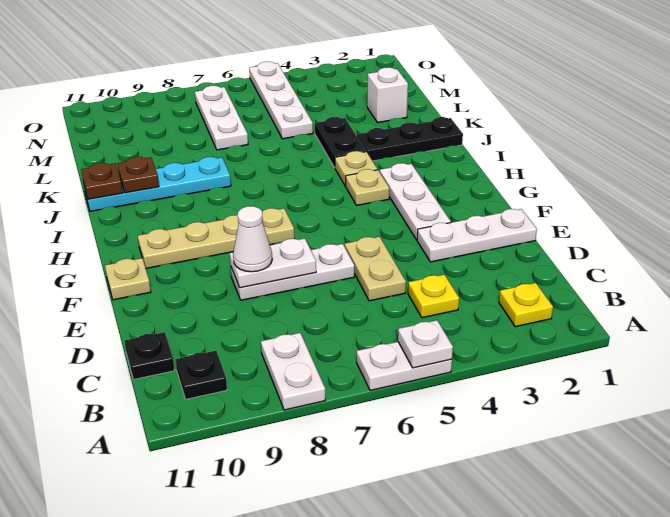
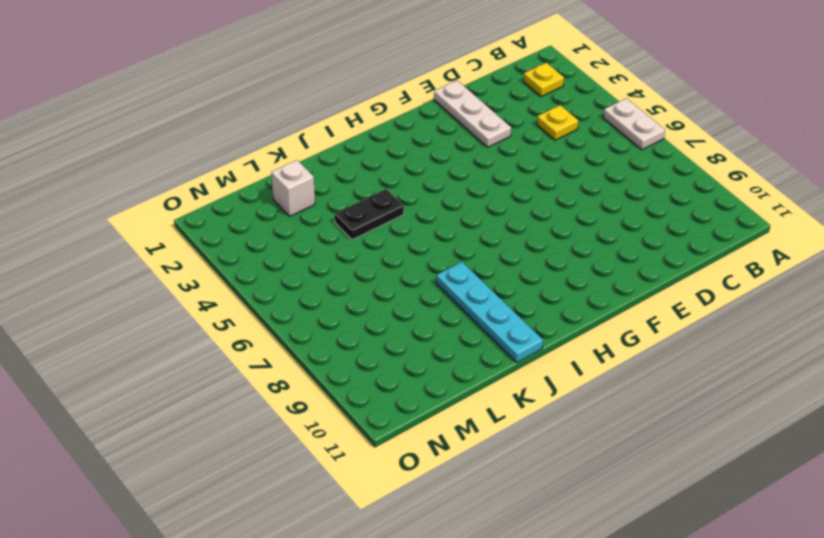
none -> white plate A8:B8 level 1
none -> black plate B10 level 1
none -> black plate C11 level 1

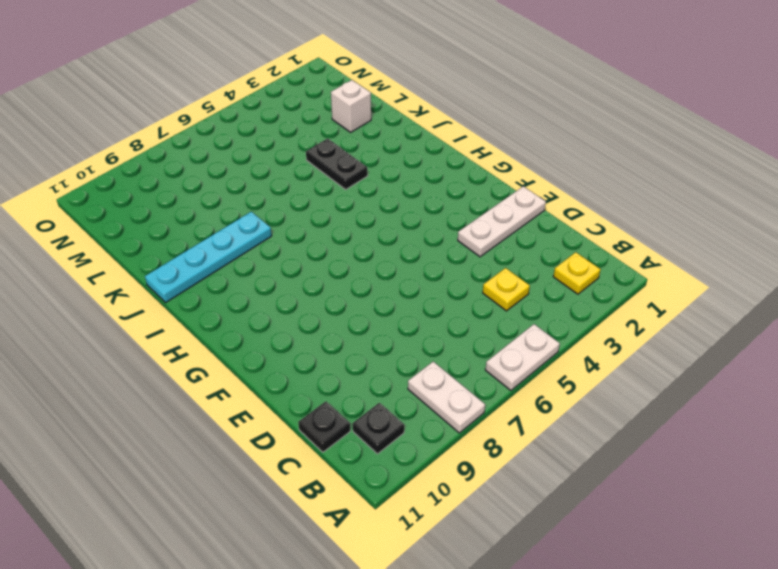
none -> tan plate D5:E5 level 1
none -> white plate E6:E8 level 1
none -> white plate F3:H3 level 1

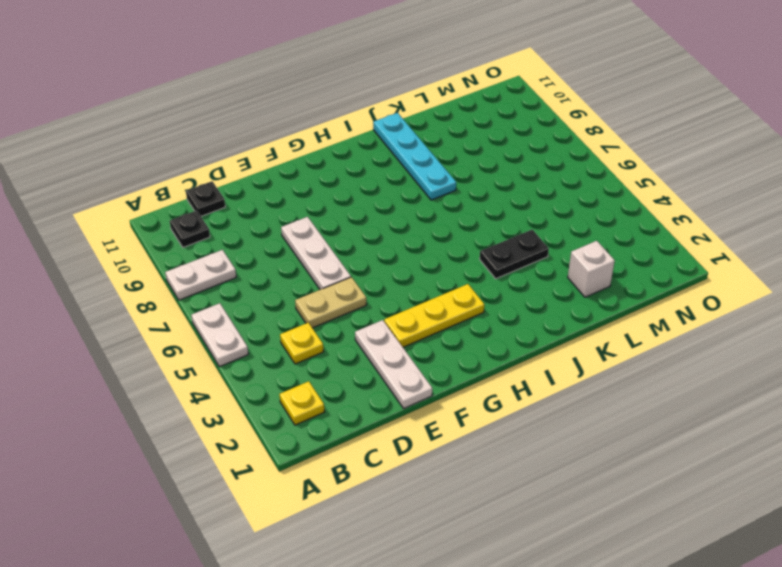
yellow plate F3:H3 level 1 -> white plate F3:H3 level 1
none -> tan plate F11 level 1
none -> tan plate G7:G10 level 1
none -> tan plate H4 level 1

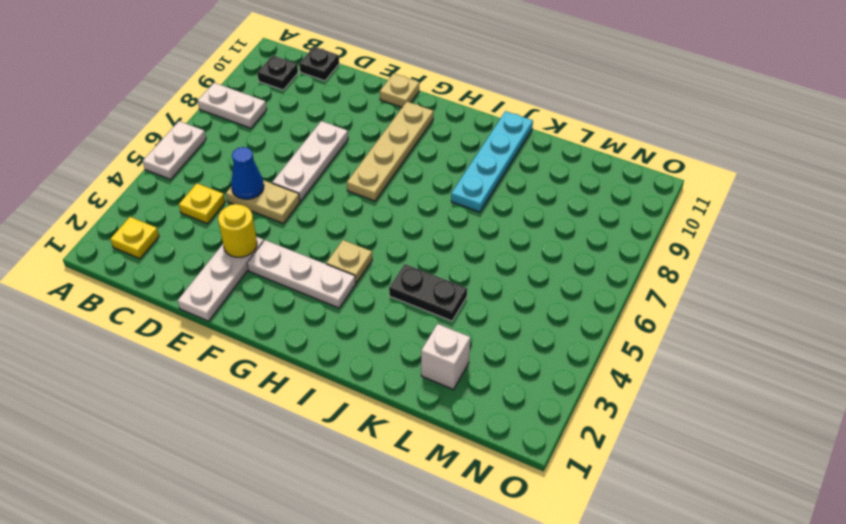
blue cone D5 level 2 -> none
yellow round brick E3 level 2 -> none
none -> tan plate I4 level 1
none -> black plate J1:J3 level 1
none -> white plate L5:O5 level 1

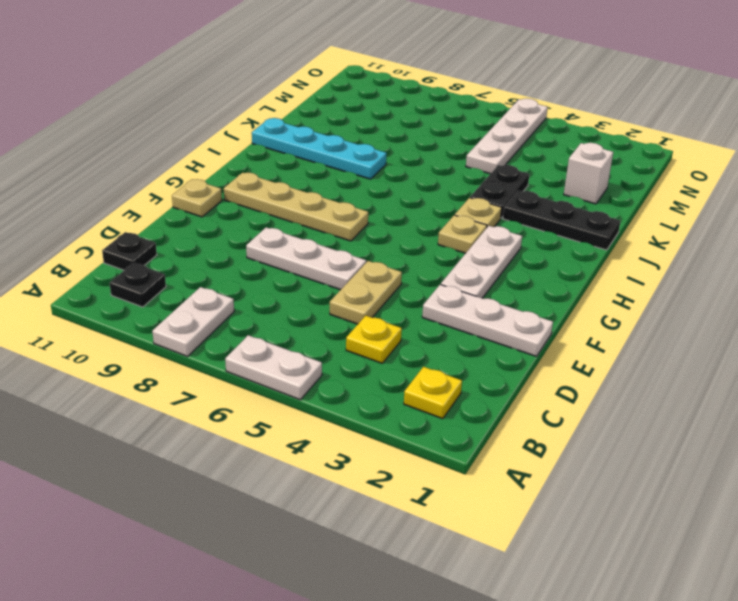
none -> white plate L7:N7 level 1
none -> white plate A5 level 2
none -> white plate E7:E8 level 2

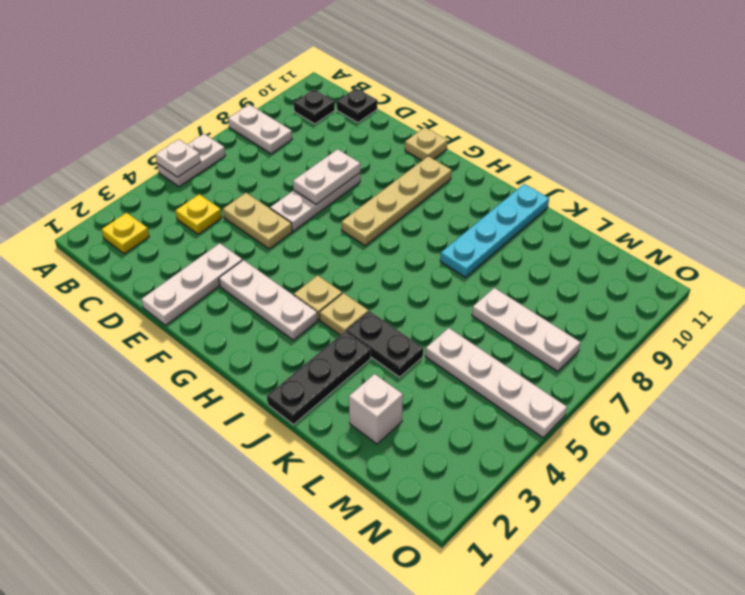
none -> brown plate J10 level 2
none -> brown plate J11 level 2
none -> white cone E8 level 3

